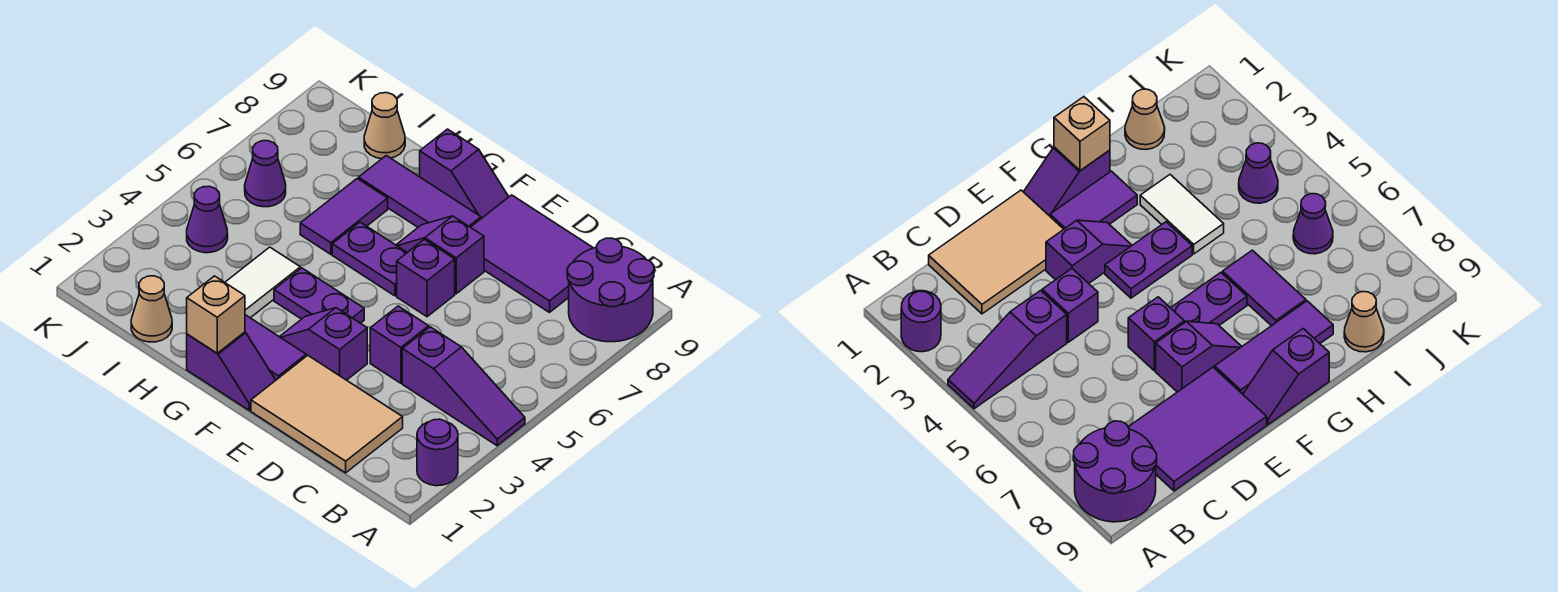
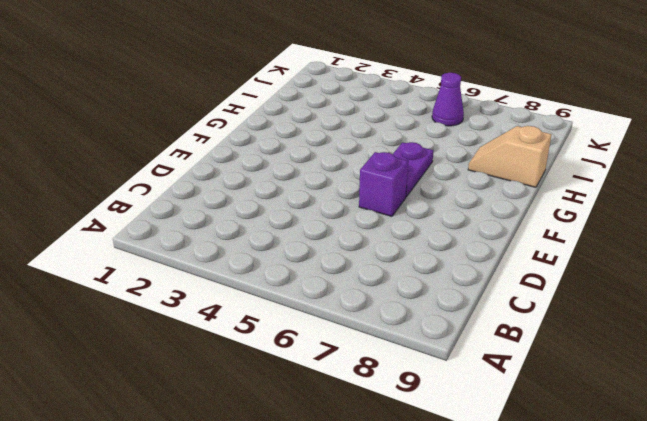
tan slope H8:H9 level 1 top 9 -> purple tile F8:H8 level 1
none -> purple round brick A2 level 1
none -> purple slope A4:C4 level 1 top C
none -> purple round brick A8:B9 level 1

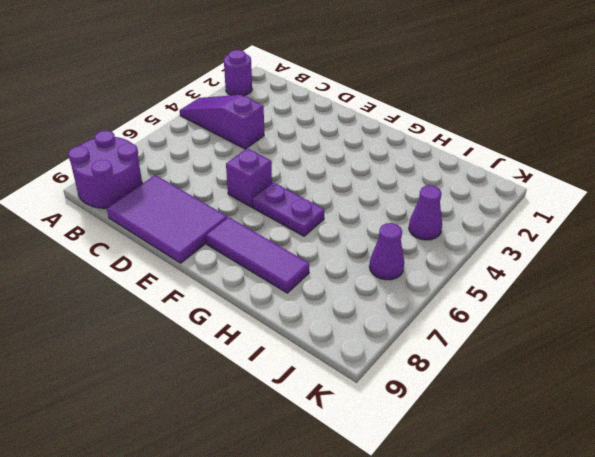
none -> tan tile C1:E2 level 1
none -> purple brick D4 level 1
none -> purple slope E3:F3 level 1 top E

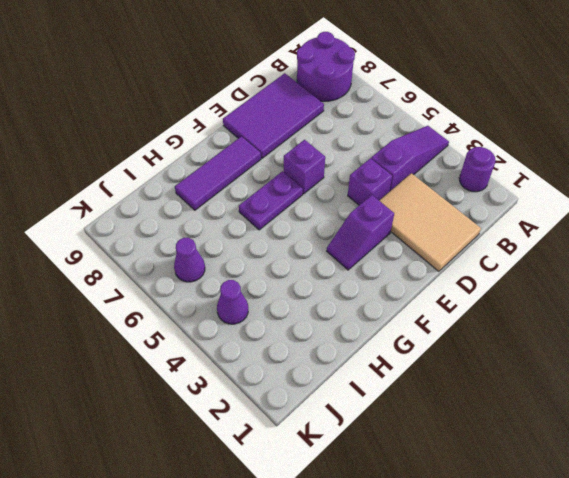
tan tile C1:D3 level 1 -> tan tile C1:E2 level 1
none -> purple slope E7:F7 level 1 top E
none -> purple slope F1:G1 level 1 top G
none -> purple tile F2:G2 level 1

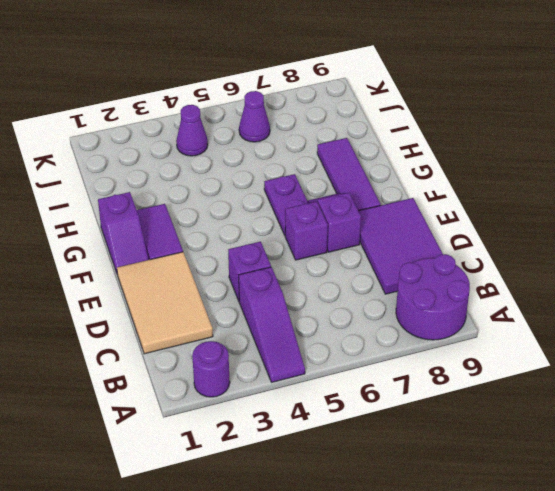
none -> purple slope E3:F3 level 1 top E
none -> purple plate F4:G4 level 1
none -> purple slope F9:G9 level 1 top G

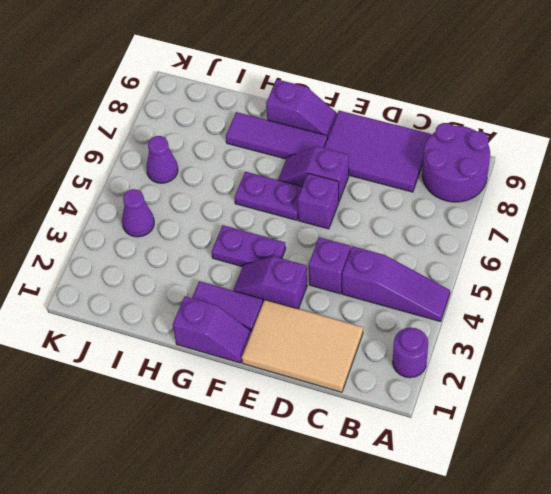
none -> white tile H3:H4 level 1
none -> purple tile H6:H7 level 1
none -> tan cone I1 level 1

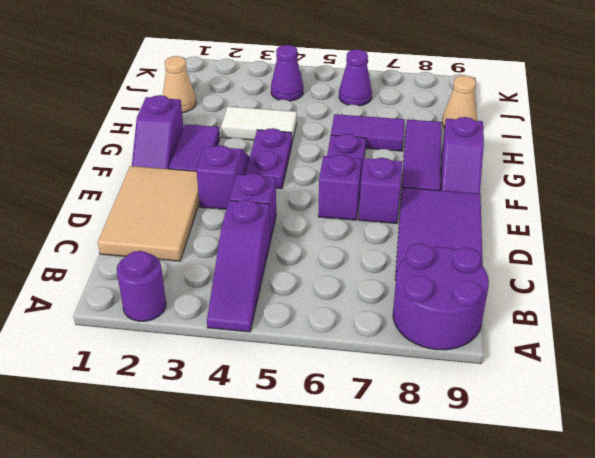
none -> tan brick G1 level 2

